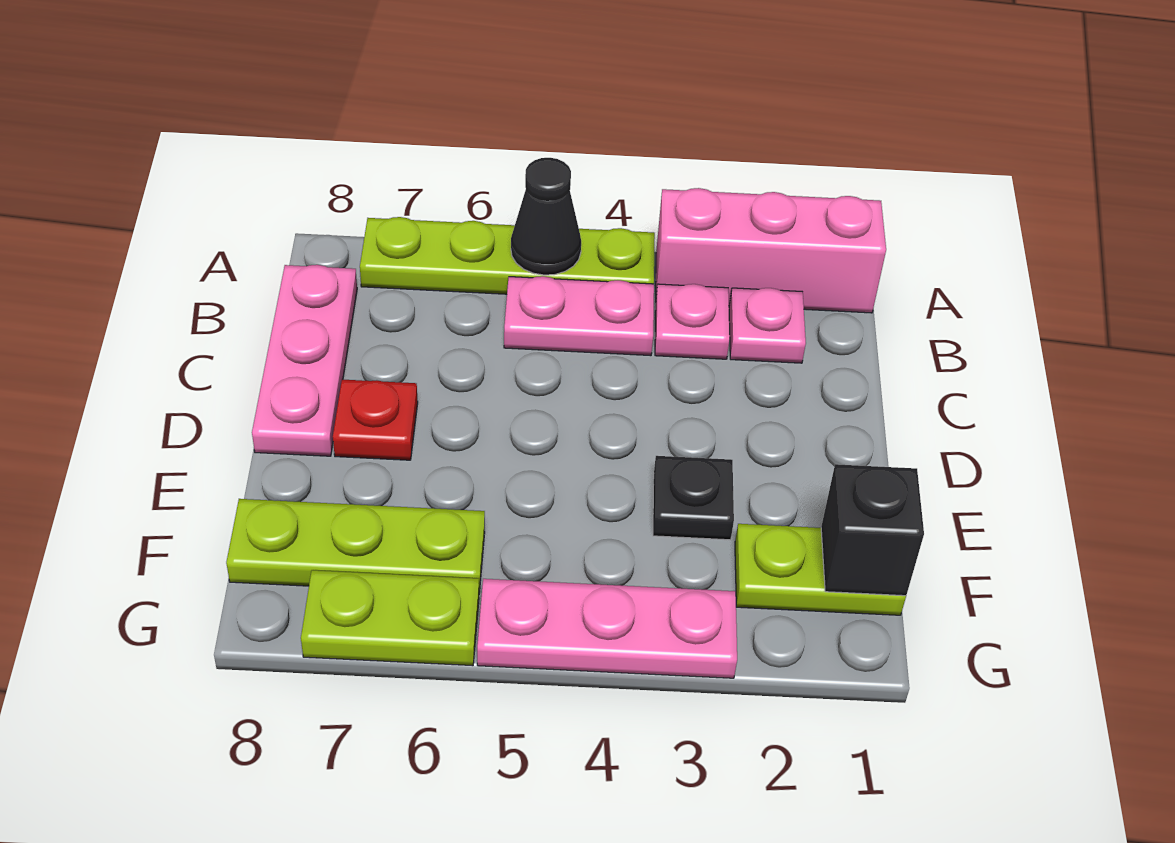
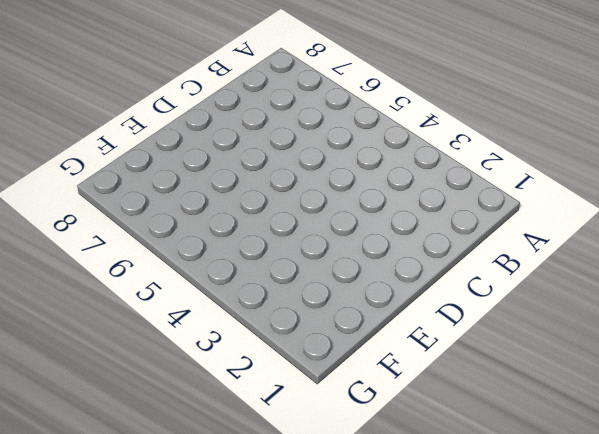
none -> pink brick A1:A3 level 1
none -> lime plate A4:A7 level 1
none -> pink plate B2 level 1

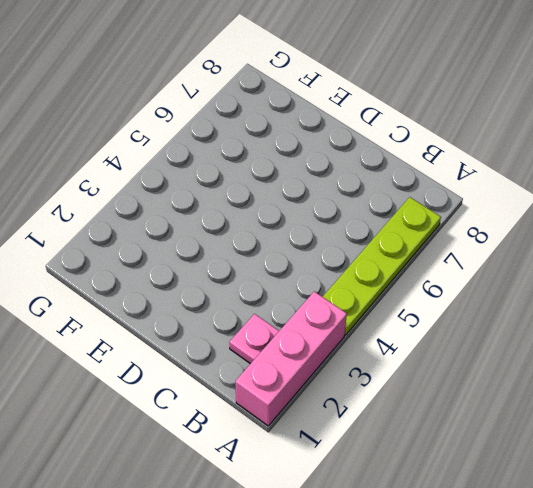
none -> pink plate B3 level 1
none -> pink plate B4:B5 level 1
none -> pink plate B8:D8 level 1

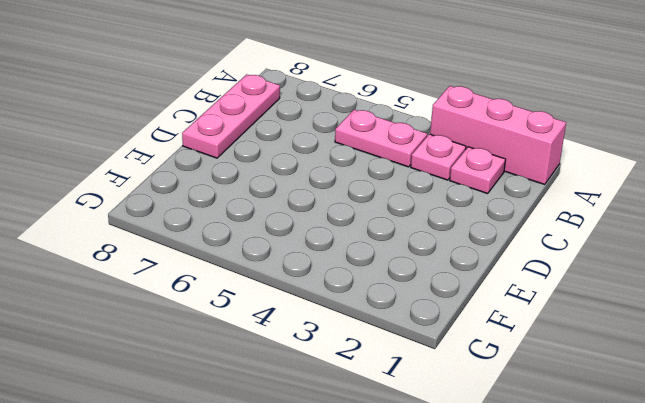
none -> lime plate A4:A7 level 1
none -> red plate D7 level 1
none -> black plate E3 level 1

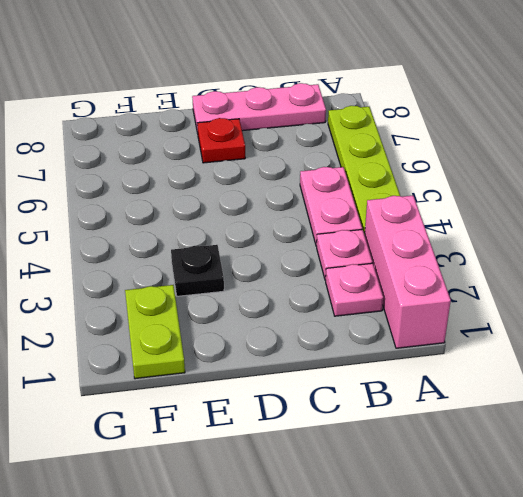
none -> lime plate F6:F8 level 1
none -> pink plate G3:G5 level 1
none -> lime plate G6:G7 level 1

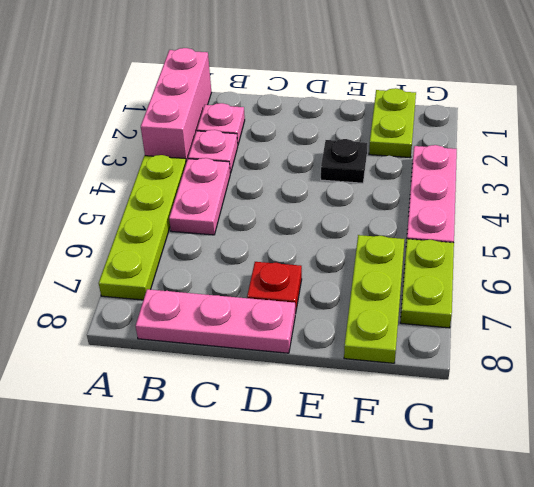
none -> black cone A5 level 2
none -> black brick F1 level 2

